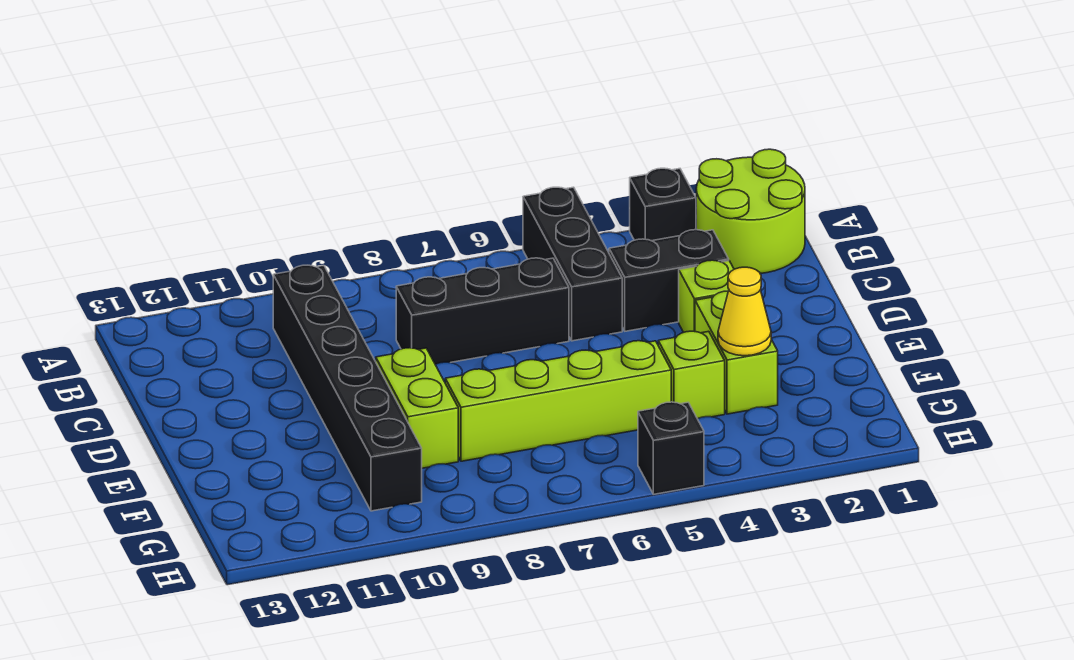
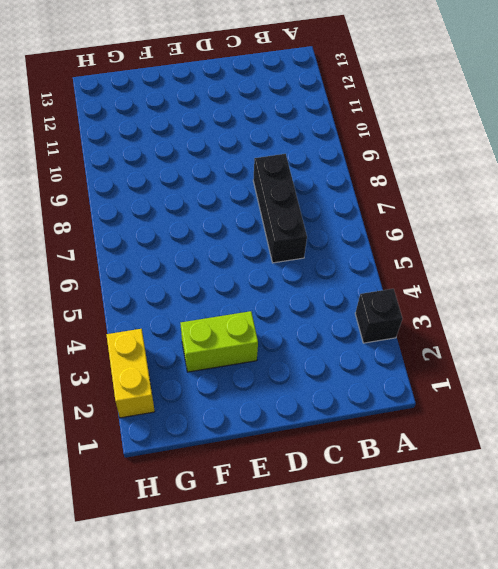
yellow brick H2:H3 level 1 -> none
none -> lime round brick A1:B2 level 1
none -> black brick A5:C5 level 1
none -> black brick B10:G10 level 1

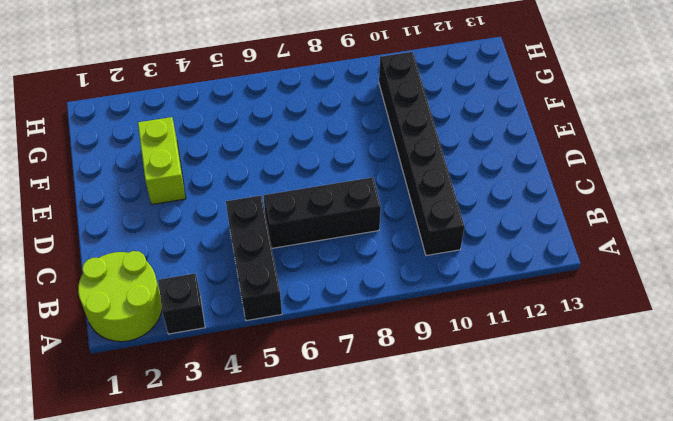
none -> black brick C3:C4 level 1
none -> lime brick D3 level 1
none -> lime brick E9:F9 level 1

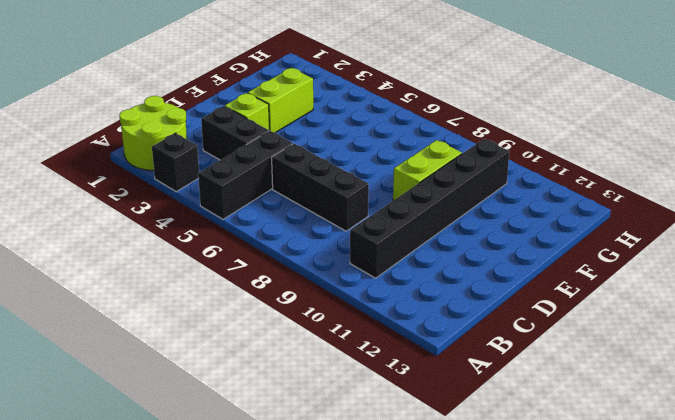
none -> lime brick F4 level 1
none -> lime brick F5:F8 level 1
none -> black brick H5 level 1

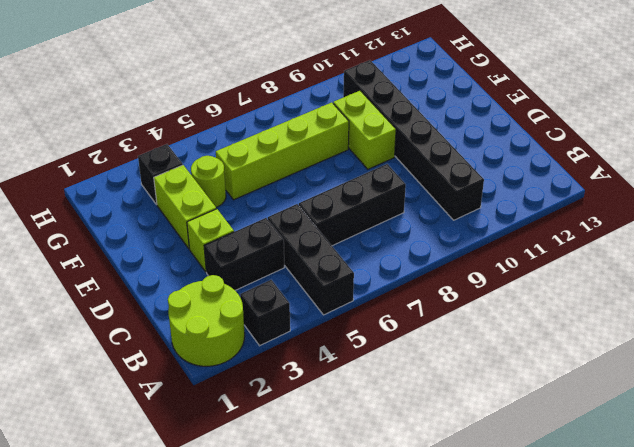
lime round brick F4 level 1 -> lime brick F4 level 1
black brick G3 level 1 -> black brick H5 level 1
none -> yellow cone F3 level 2

